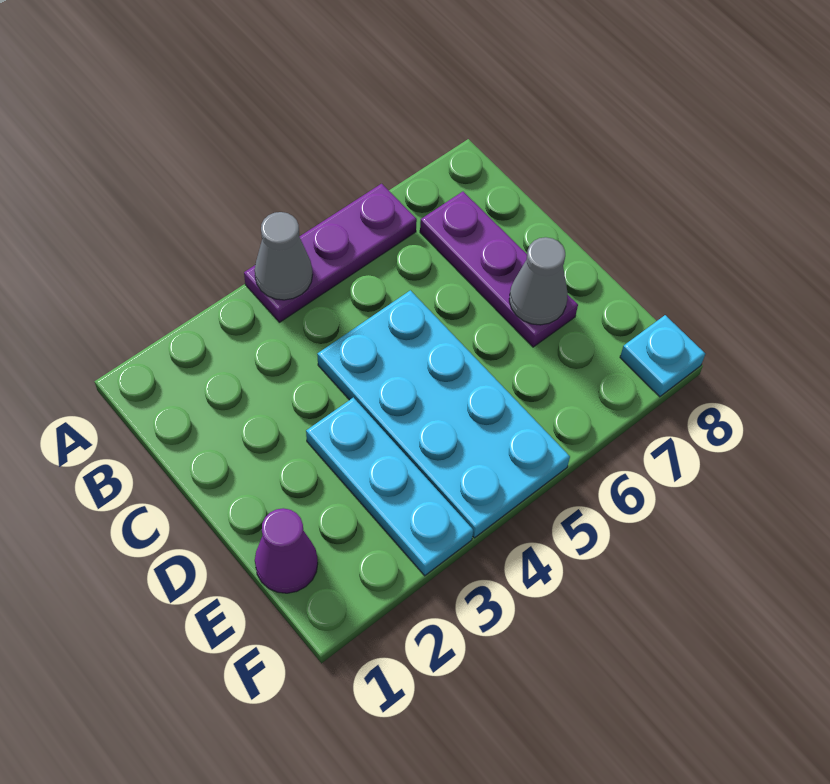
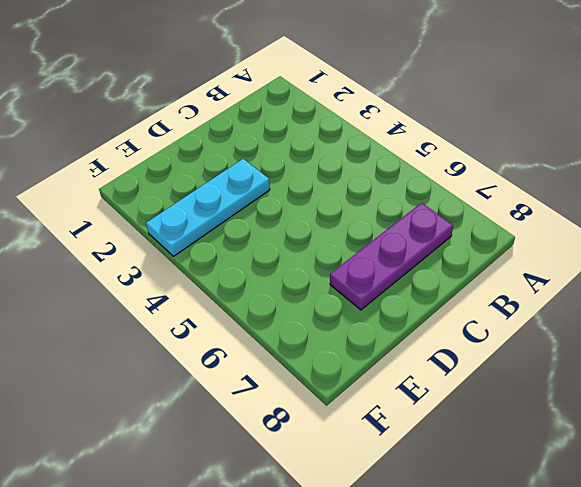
none -> purple plate A4:A6 level 1
none -> cyan plate C4:F5 level 1

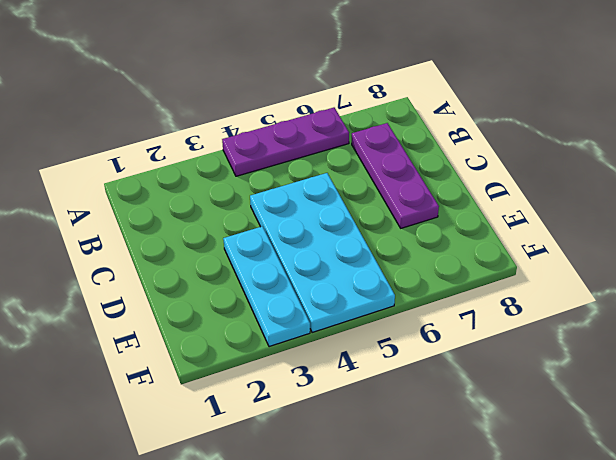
none -> purple cone E1 level 1
none -> cyan plate F8 level 1

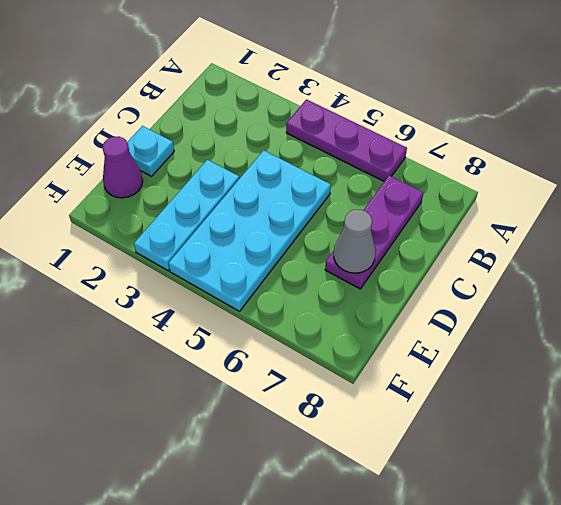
cyan plate D1 level 1 -> cyan plate F8 level 1
none -> grey cone A4 level 2

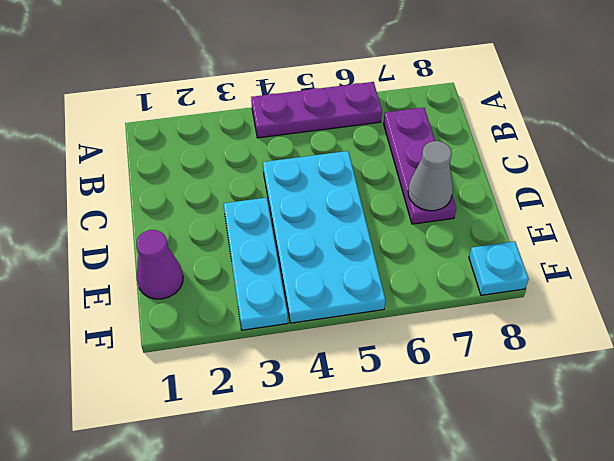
none -> grey cone A4 level 2

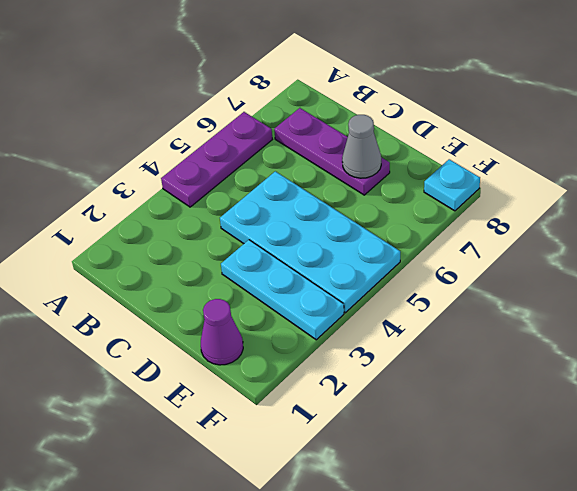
none -> grey cone A4 level 2

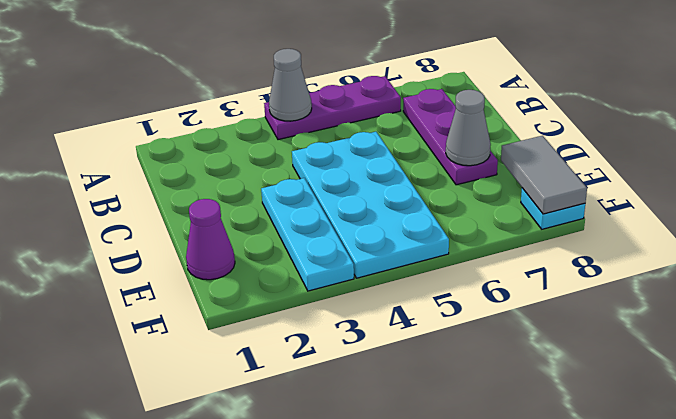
grey tile E8:F8 level 2 -> none

